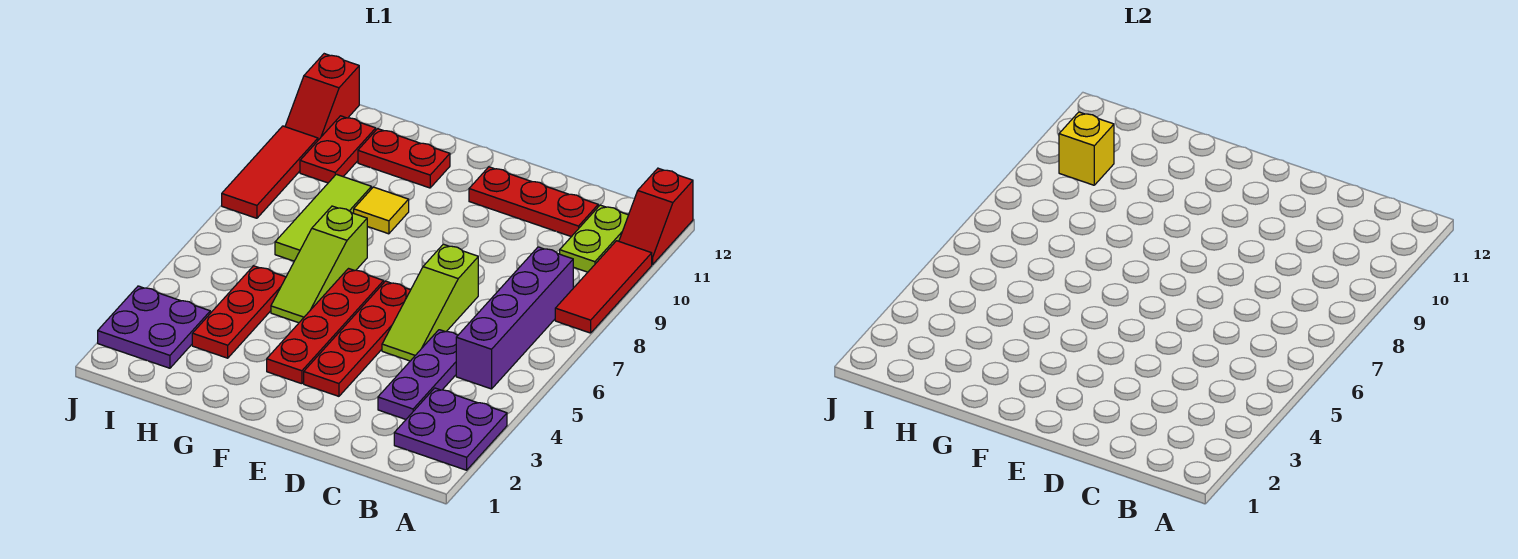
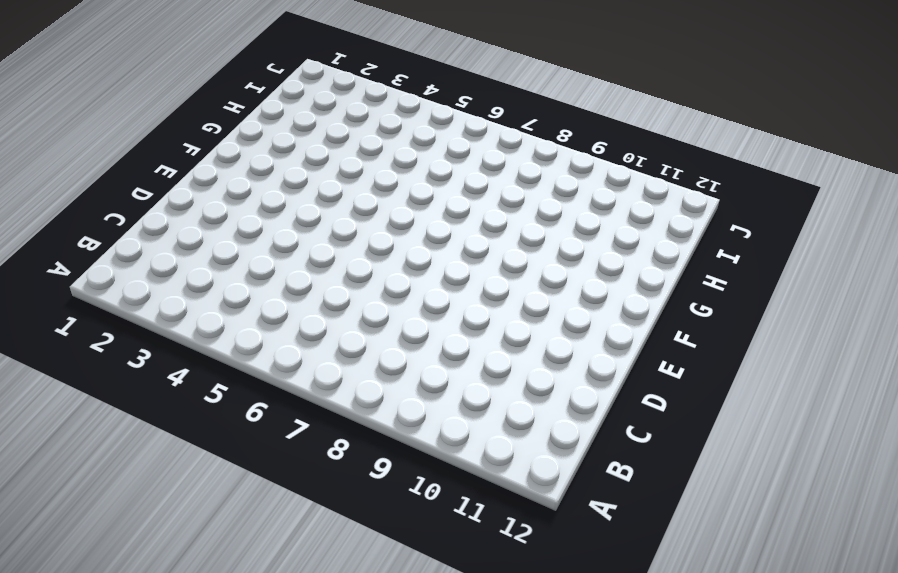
none -> purple plate A2:B3 level 1
none -> red tile A8:A10 level 1
none -> red slope A11:A12 level 1 top 12

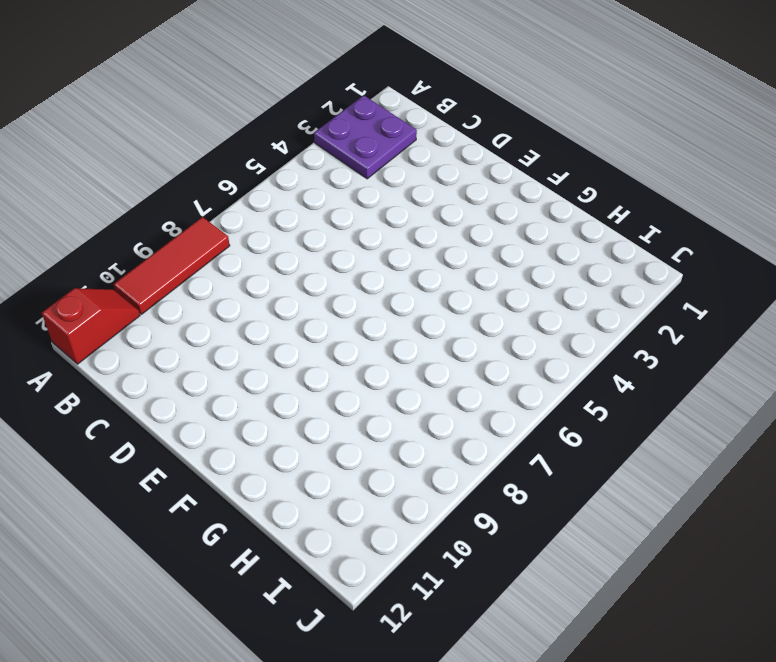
none -> purple brick B5:B8 level 1
none -> lime plate B10:B11 level 1
none -> purple plate C3:C5 level 1

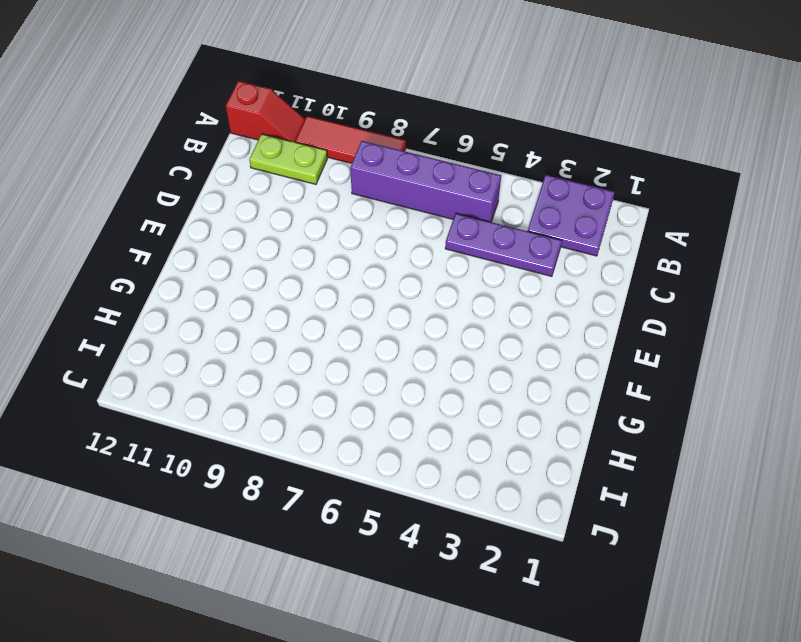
none -> red plate C11:E11 level 1
none -> lime slope D5:D7 level 1 top 7
none -> red plate E3:E6 level 1

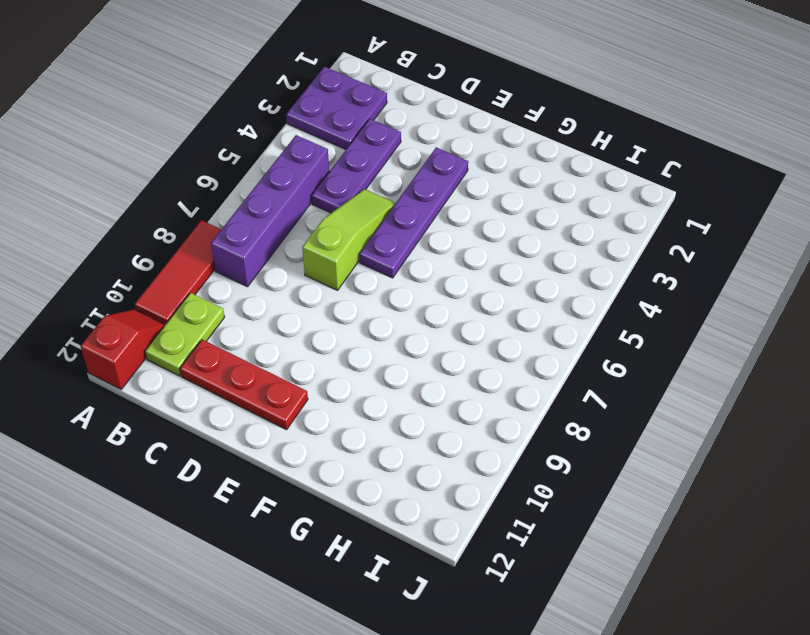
purple plate E3:E6 level 1 -> red plate E3:E6 level 1
none -> red plate F3:F6 level 1
none -> lime slope G5:G7 level 1 top 7
none -> yellow tile G9 level 1

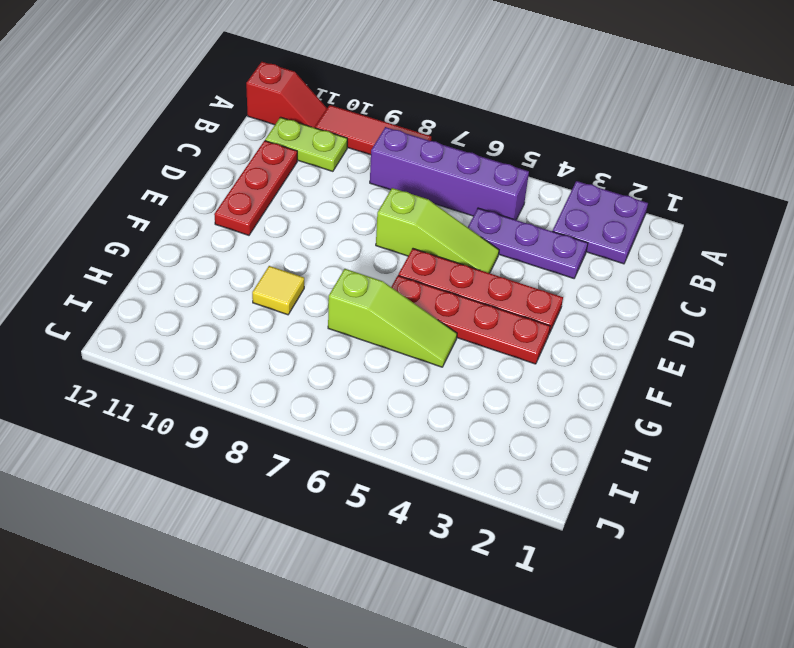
none -> red plate G11:H11 level 1
none -> red plate H3:H5 level 1
none -> lime tile H7:H9 level 1

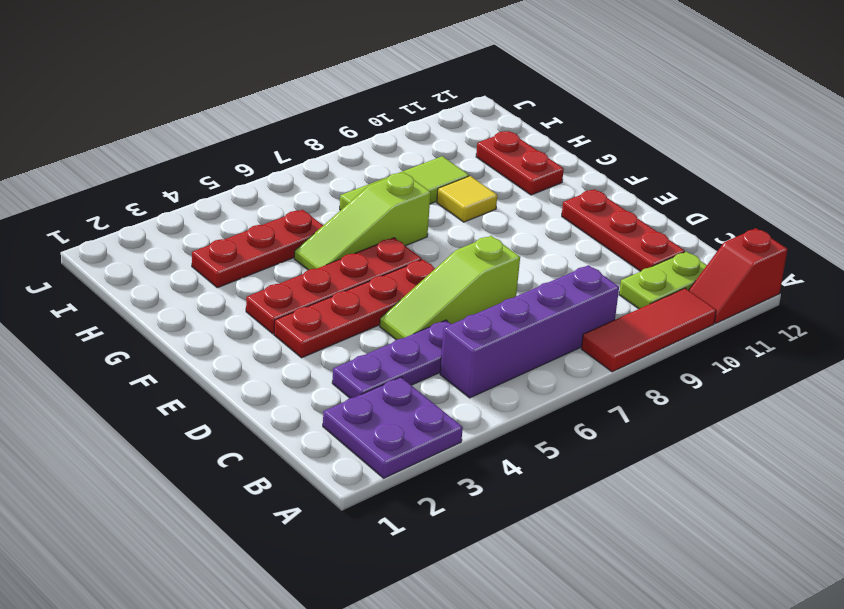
none -> purple plate I2:J3 level 1
none -> red plate I10:I11 level 1
none -> red tile J8:J10 level 1

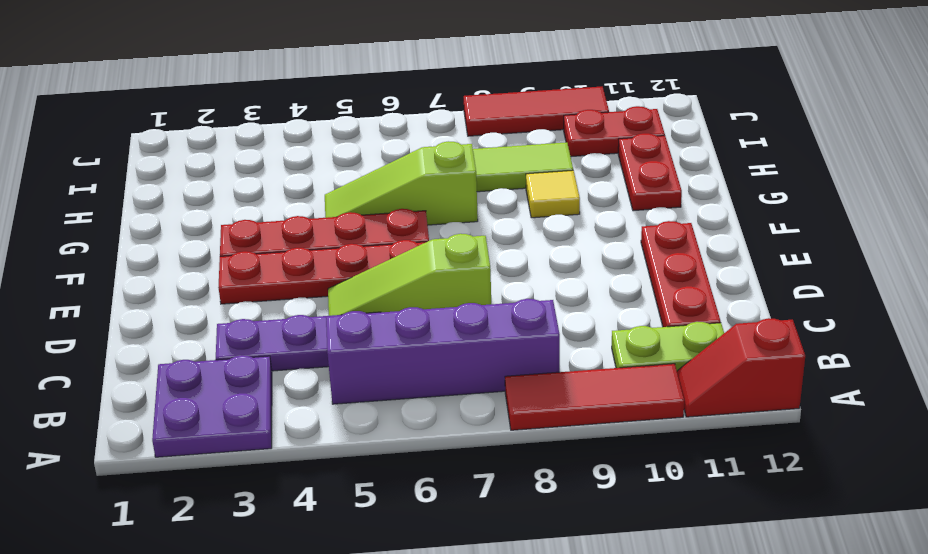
none -> red plate H3:H5 level 1
none -> purple plate I2:J3 level 1
none -> red slope J11:J12 level 1 top 12

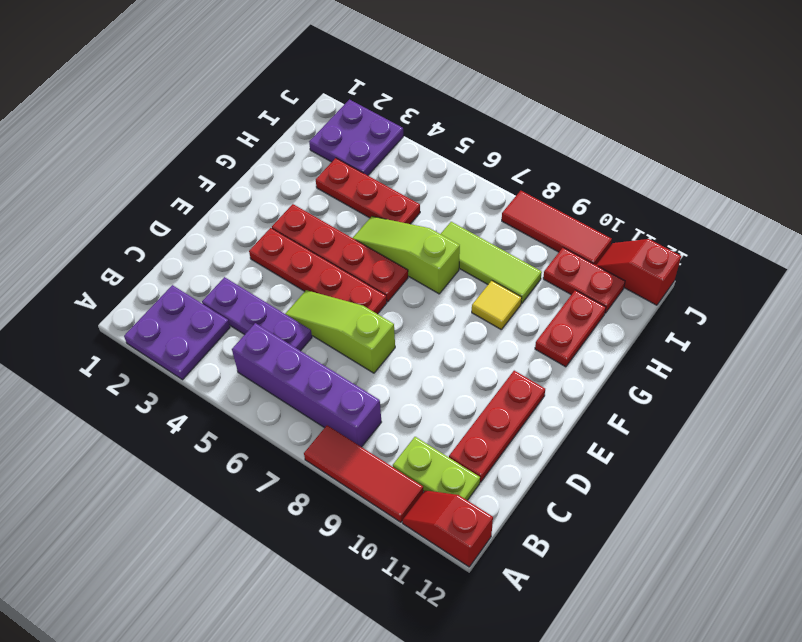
none -> yellow brick I10 level 2

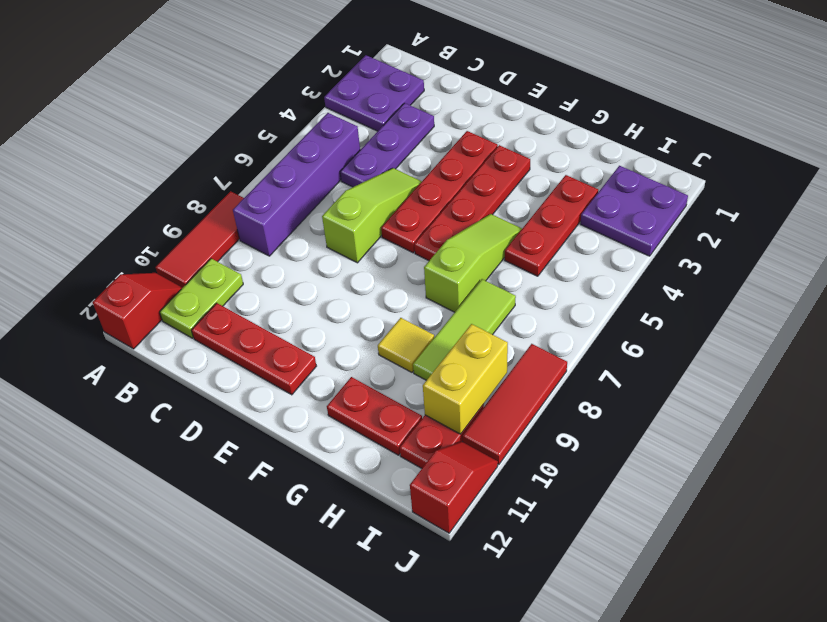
yellow brick I9:I10 level 2 -> yellow brick I10 level 2

